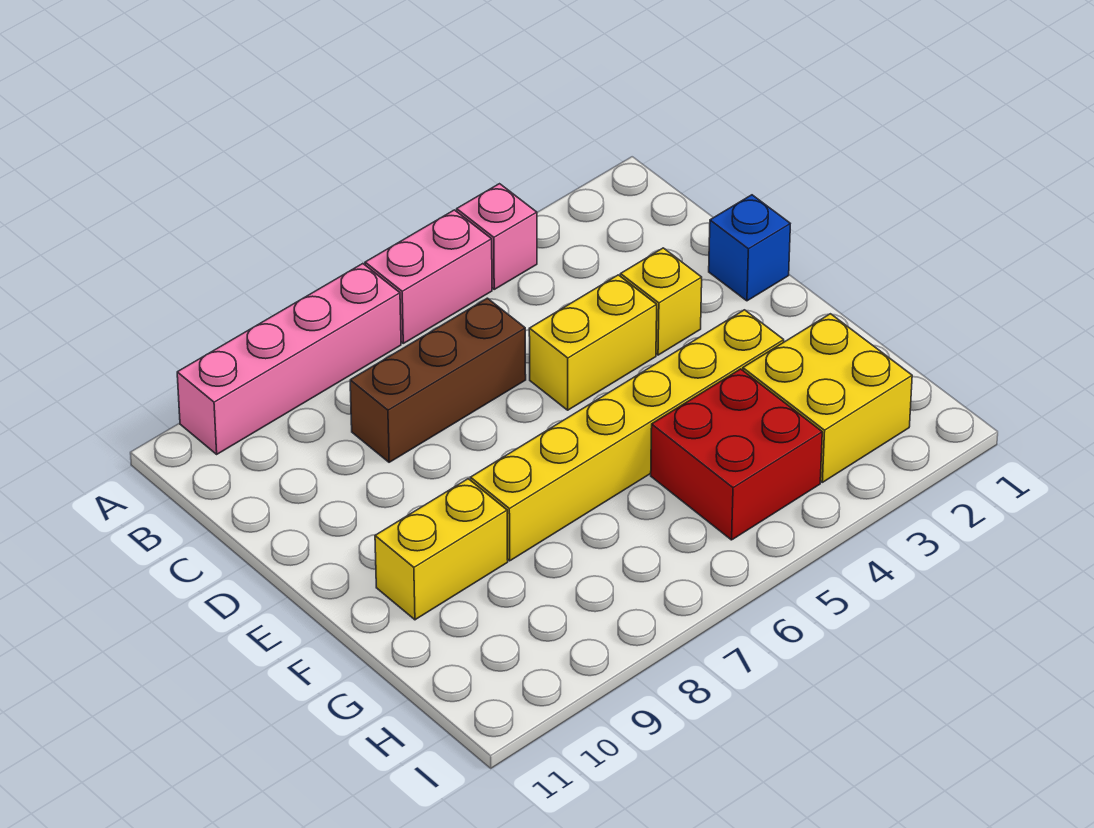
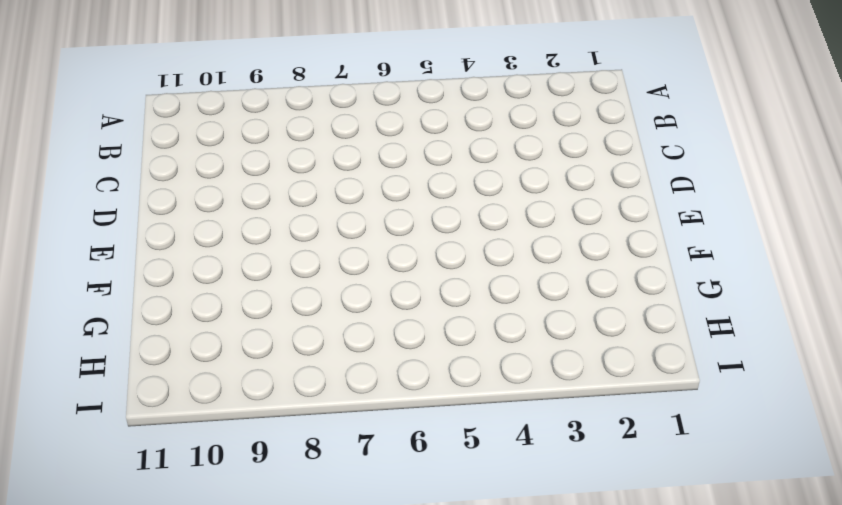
none -> pink brick A4 level 1
none -> pink brick A5:A6 level 1

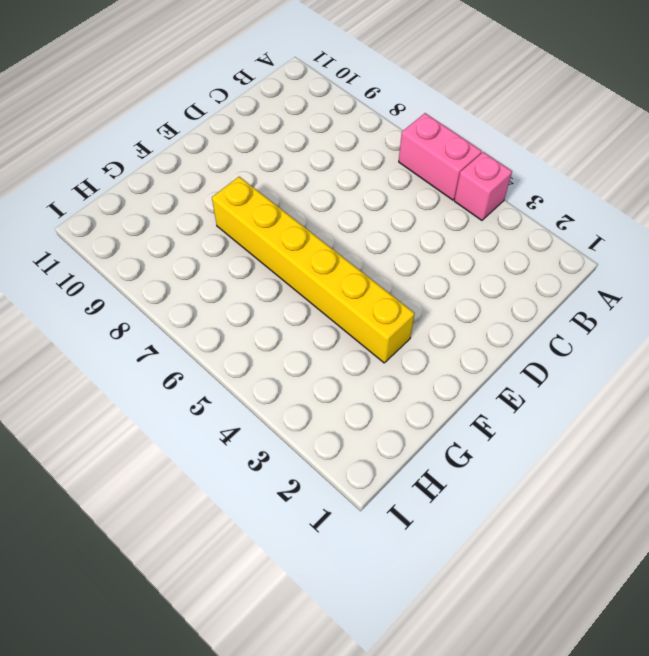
none -> pink brick A7:A10 level 1
none -> brown brick C6:C8 level 1

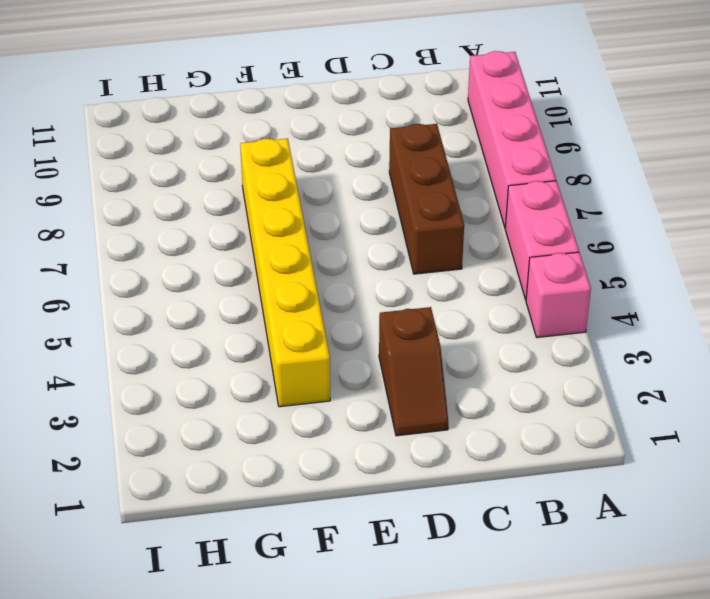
brown slope D2:D3 level 1 top 3 -> yellow brick D3 level 1
none -> blue brick D1 level 1
none -> yellow brick D4:D5 level 1

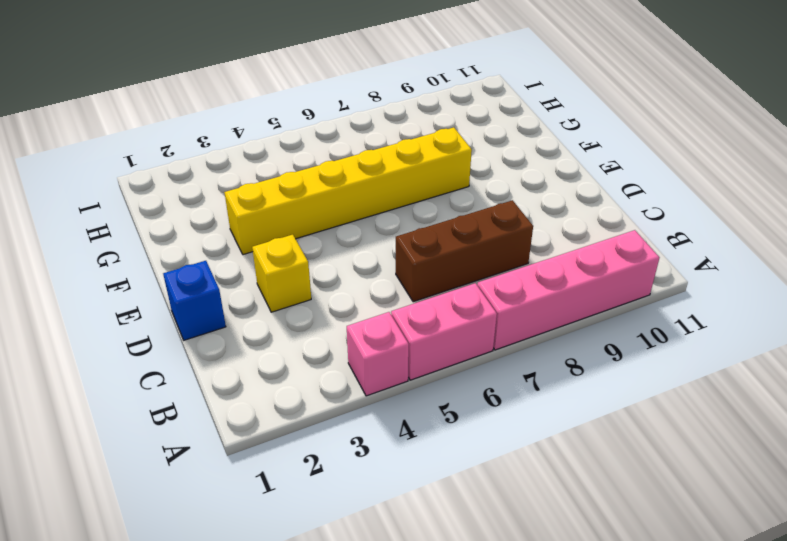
none -> yellow brick D4:D5 level 1
none -> yellow brick F9:F10 level 1

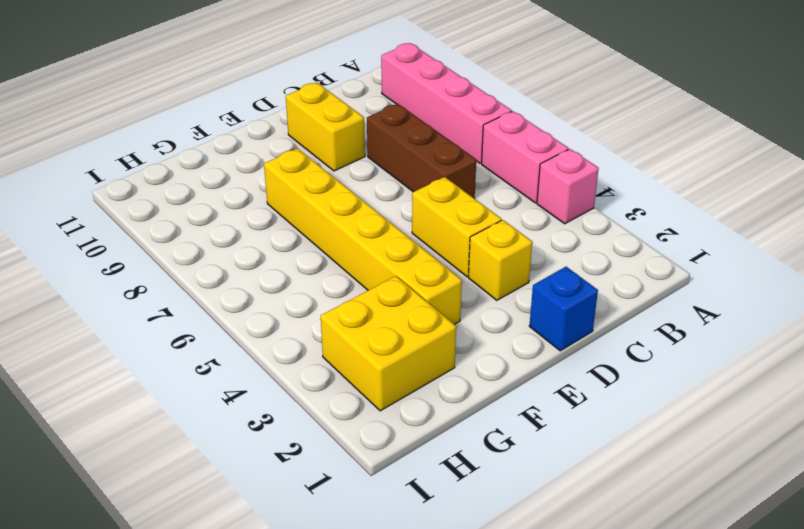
yellow brick D9:D10 level 1 -> yellow brick F9:F10 level 1
none -> red brick G4:H5 level 1

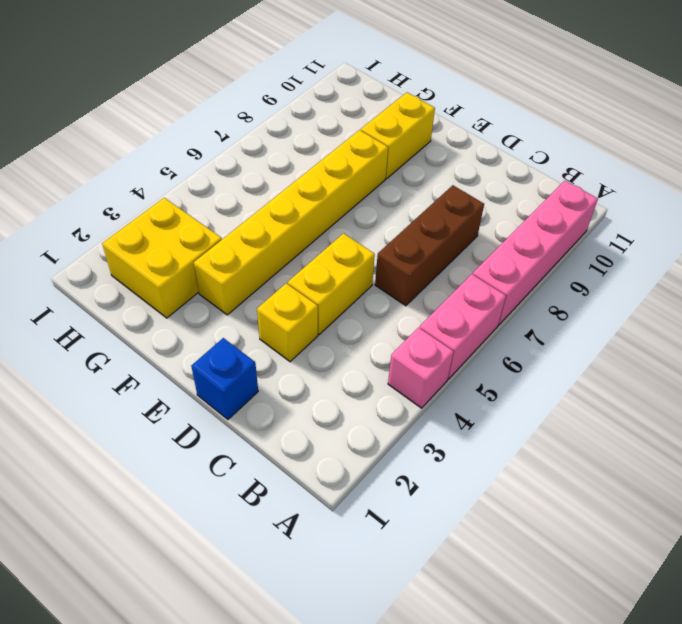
none -> red brick G4:H5 level 1

